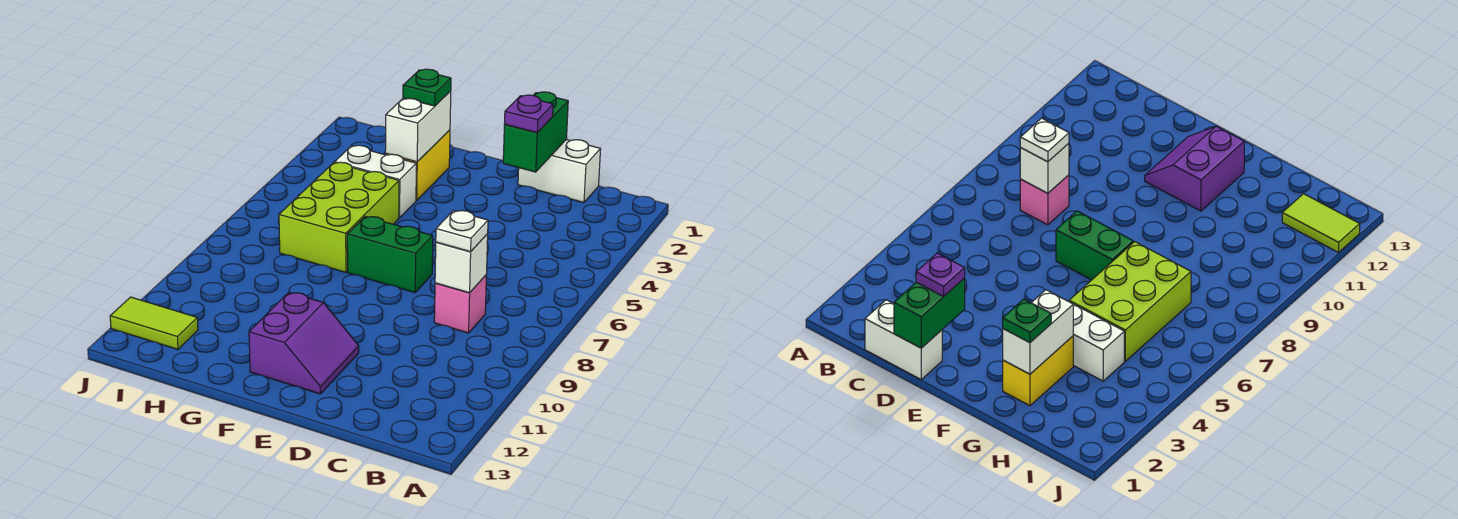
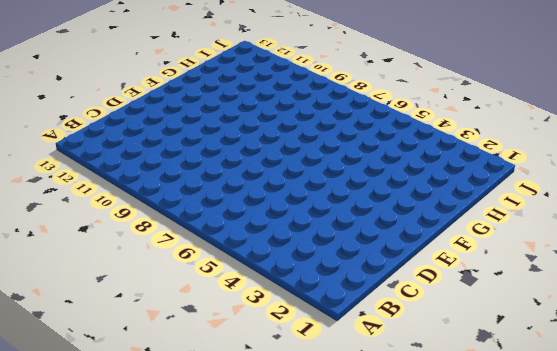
none -> white brick C1:D1 level 1
none -> pink brick C8 level 1
none -> green brick E7:F7 level 1

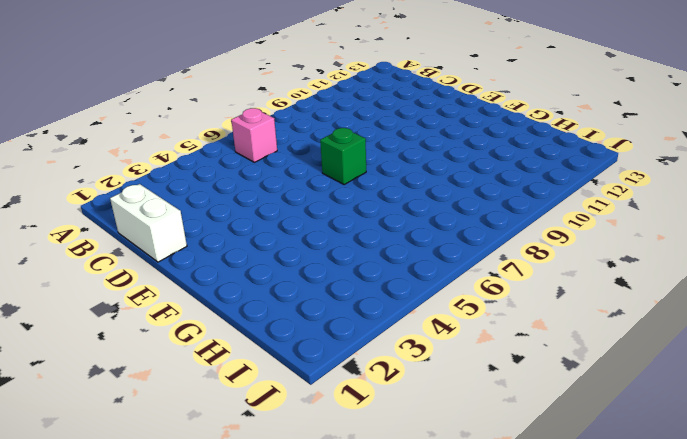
pink brick B6 level 1 -> pink brick C8 level 1
green brick E7 level 1 -> green brick E7:F7 level 1
none -> purple slope E11:F12 level 1 top F
none -> yellow brick G2:G3 level 1
none -> white brick G4:H4 level 1

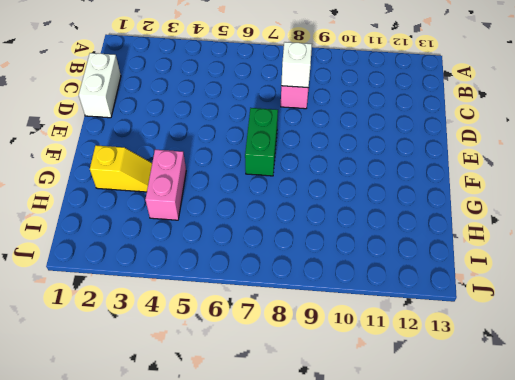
yellow slope G2:G3 level 1 top 2 -> yellow brick G2:G3 level 1
pink brick G4:H4 level 1 -> white brick G4:H4 level 1
none -> purple slope E11:F12 level 1 top F
none -> lime brick G5:H7 level 1
none -> lime tile I12:J12 level 1

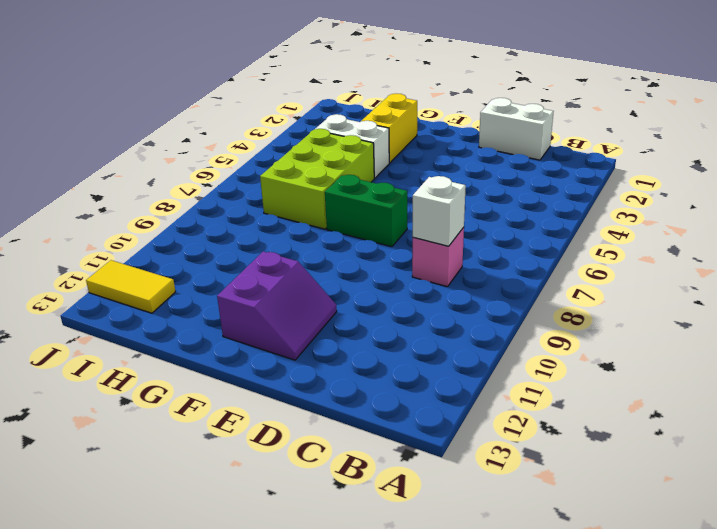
yellow tile I12:J12 level 1 -> lime tile I12:J12 level 1
none -> green brick D1:D2 level 2
none -> white brick G2:G3 level 2
none -> white plate C8 level 3

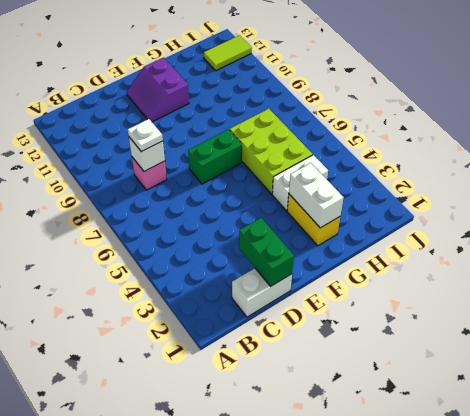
none -> purple plate D2 level 3
none -> green plate G2 level 3

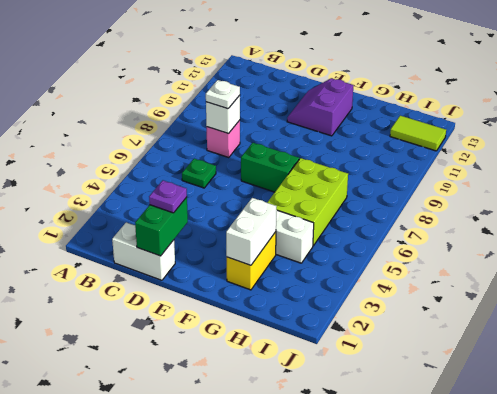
green plate C6 level 1 -> green plate G2 level 3

